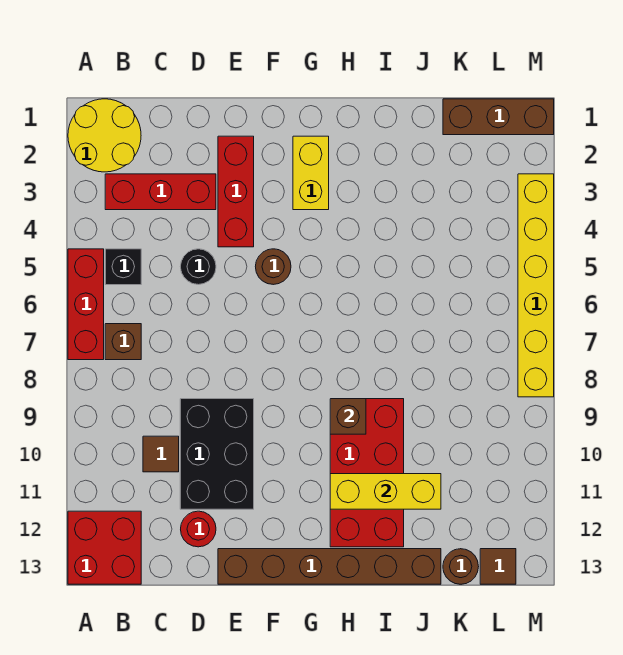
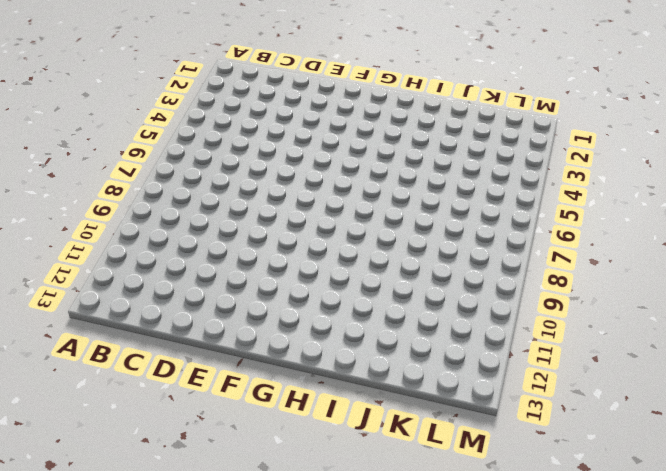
none -> yellow round brick A1:B2 level 1
none -> red brick A5:A7 level 1
none -> red brick A12:B13 level 1

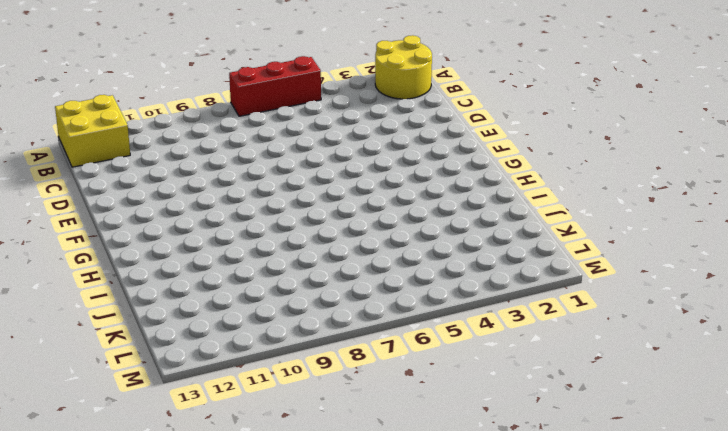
yellow brick A12:B13 level 1 -> red brick A12:B13 level 1
none -> red brick B3:D3 level 1
none -> black brick B5 level 1
none -> brown brick B7 level 1

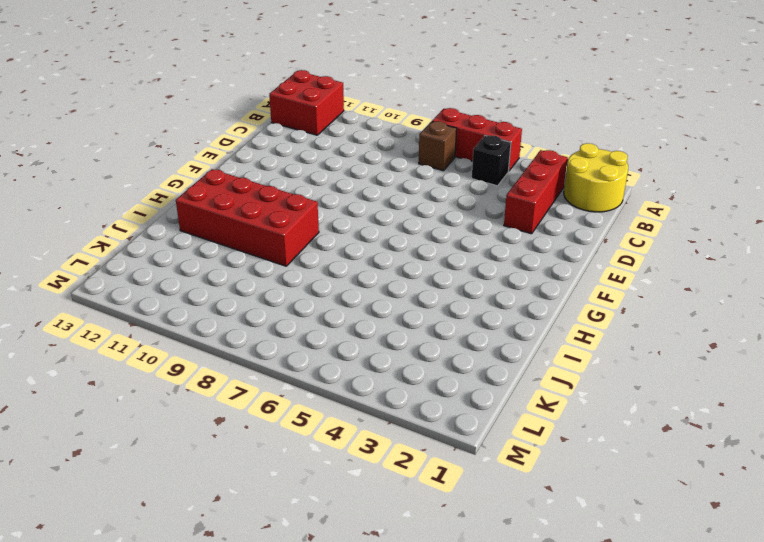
none -> brown tile C10 level 1
none -> black round brick D5 level 1
none -> black brick D9:E11 level 1

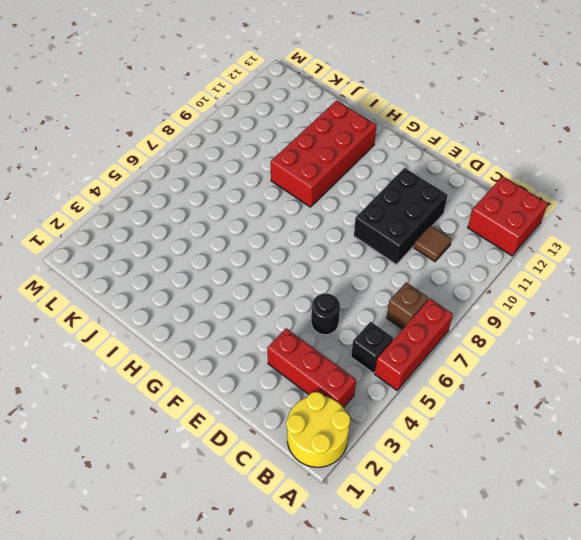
none -> red round brick D12 level 1
none -> red brick E2:E4 level 1
none -> brown brick E13:J13 level 1

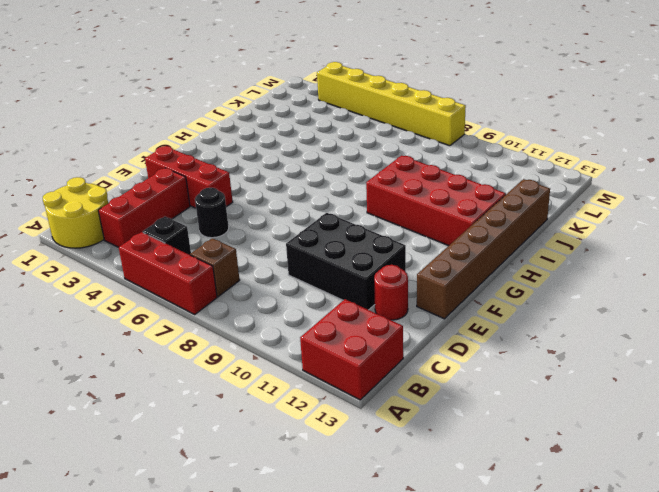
none -> brown tile C10 level 1
none -> brown round brick F5 level 1
none -> yellow brick G2:G3 level 1

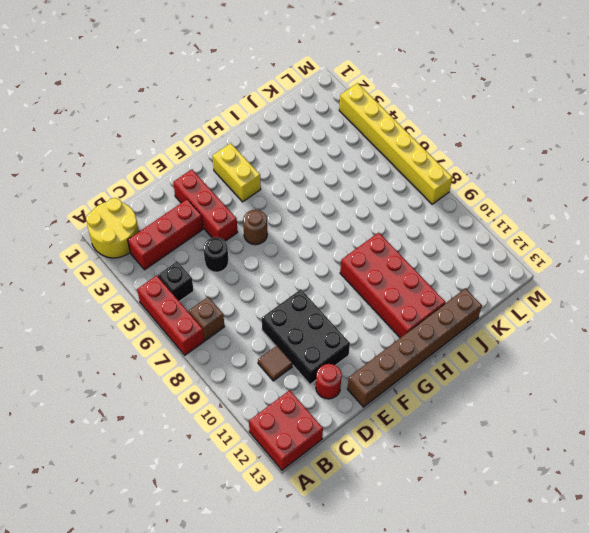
none -> brown brick K1:M1 level 1
none -> brown round brick K13 level 1
none -> brown tile L13 level 1

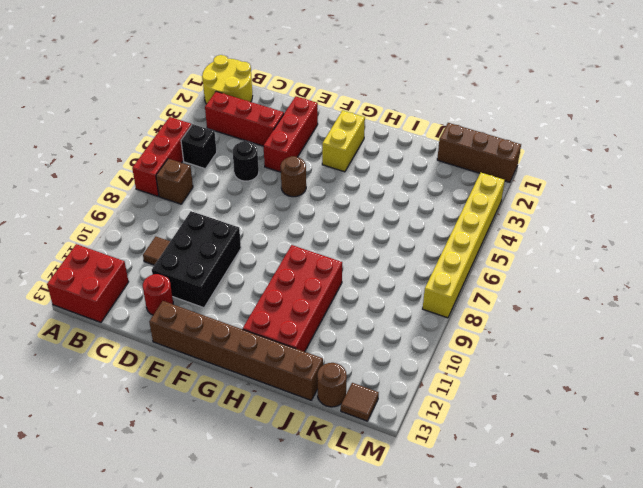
none -> brown brick H9 level 2
none -> yellow brick H11:J11 level 2

